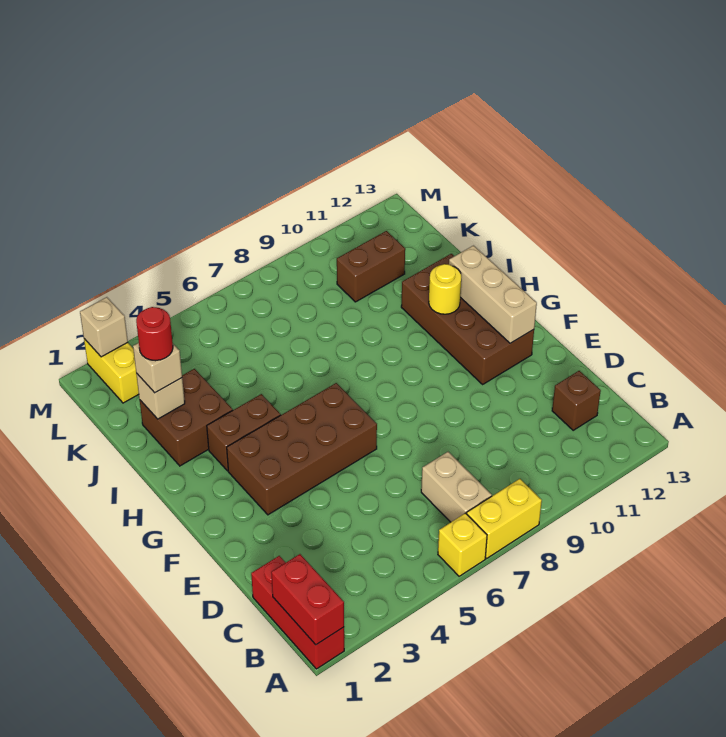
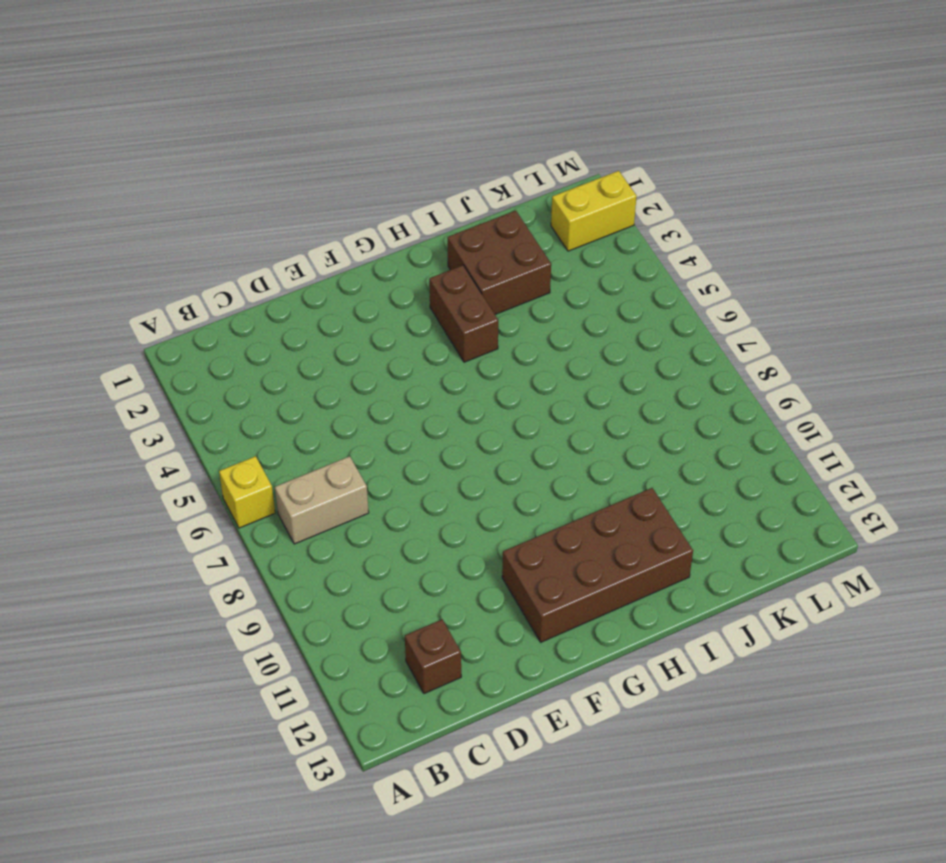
none -> red brick A1:C1 level 1
none -> yellow brick A7:A8 level 1
none -> brown brick F3:G6 level 1

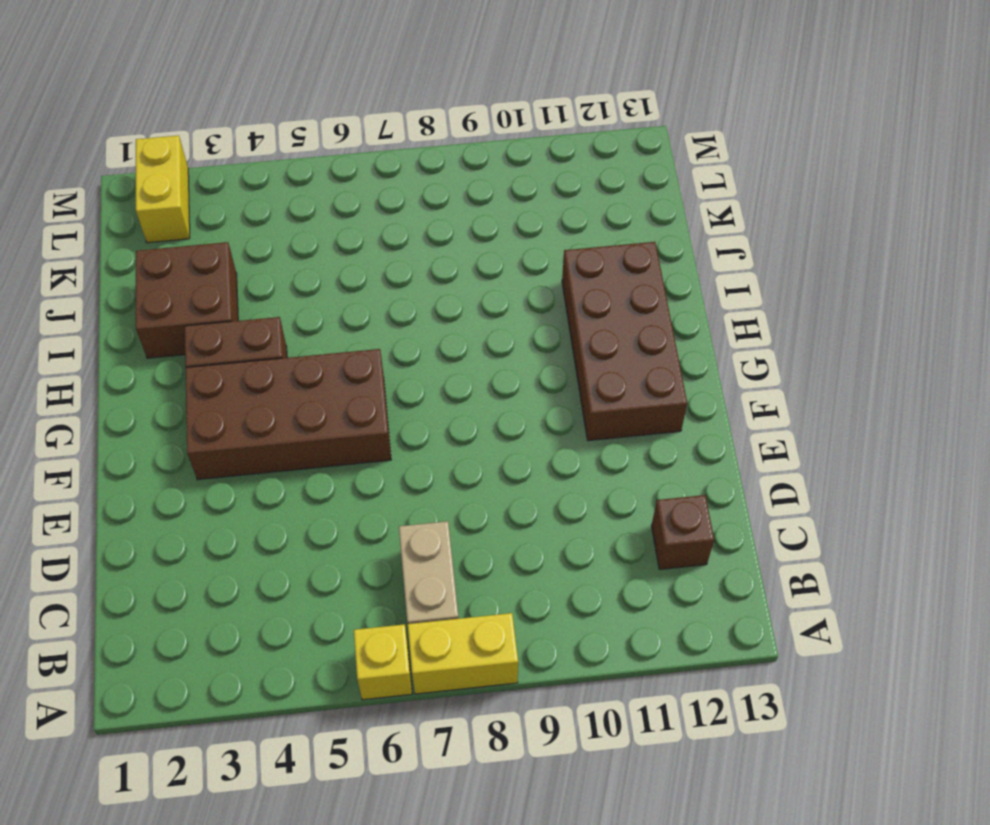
none -> red brick A1:C1 level 1
none -> brown brick K10:K11 level 1
none -> red brick A1:B1 level 2

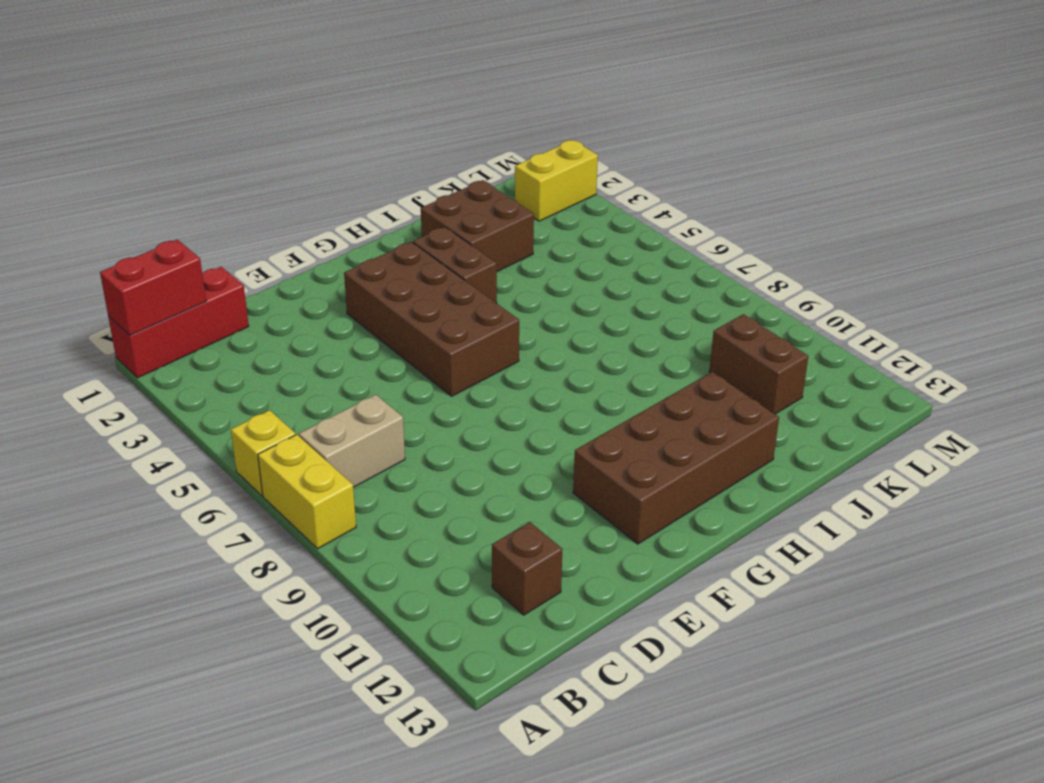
none -> tan brick F12:H12 level 2
none -> yellow round brick H11 level 2
none -> tan brick J2 level 2

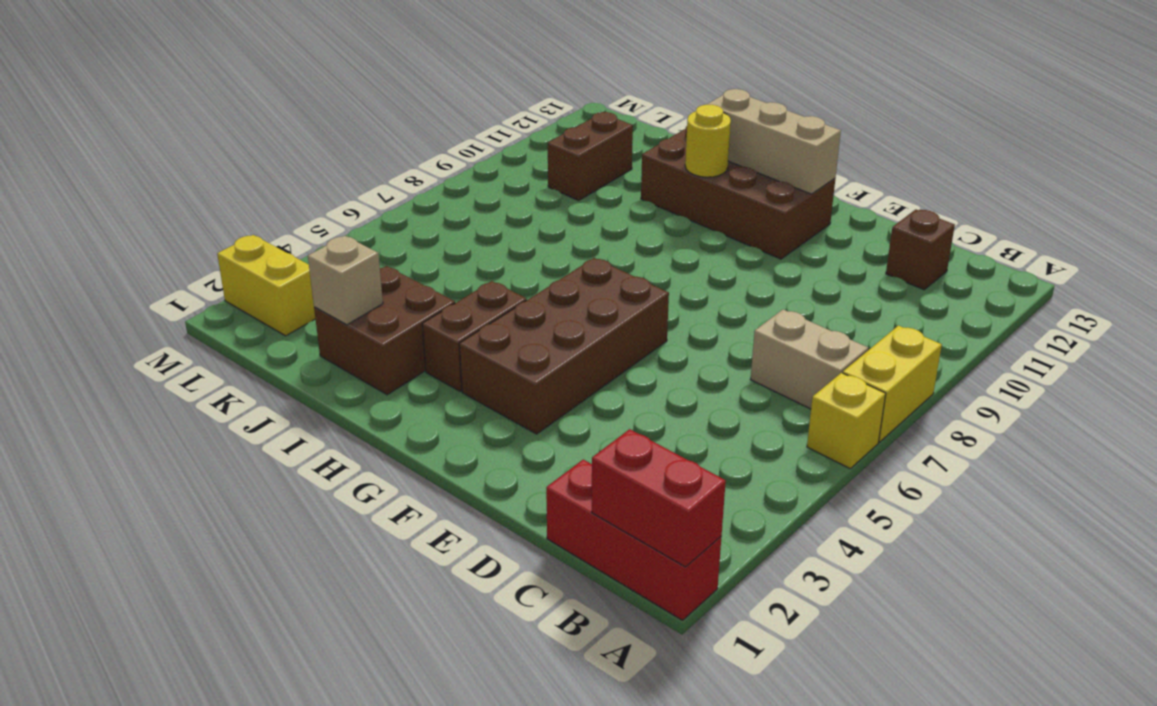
none -> tan brick M2 level 2
none -> tan brick J2 level 3
none -> red round brick J2 level 4

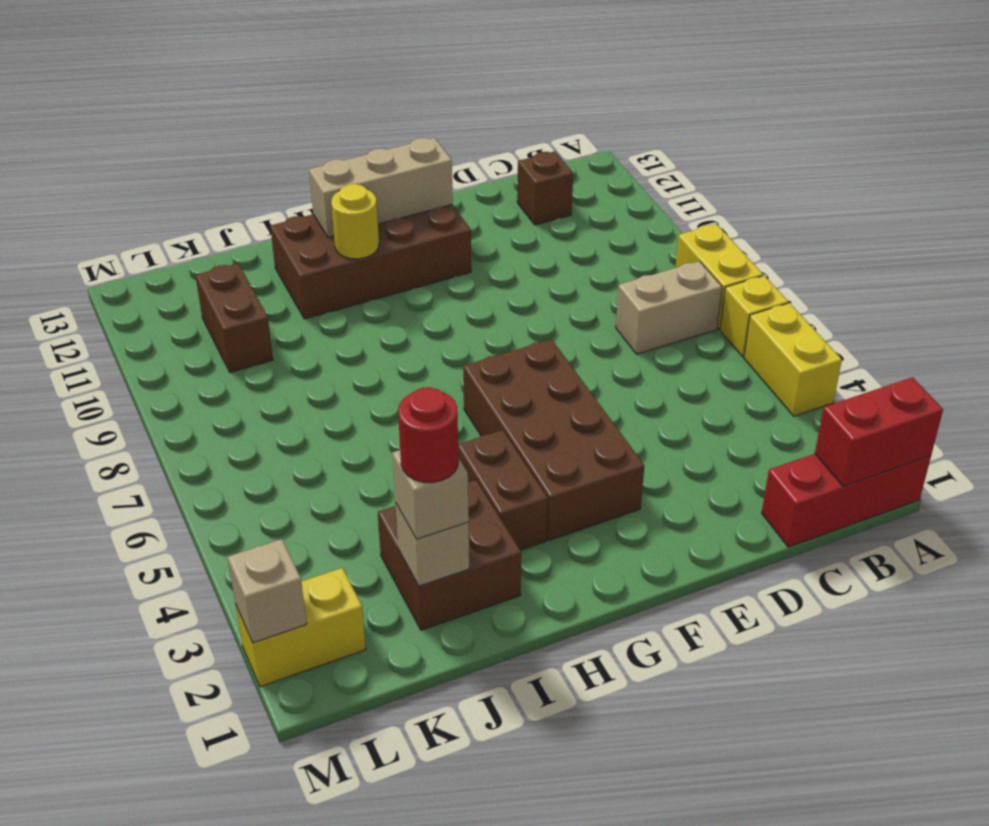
yellow brick A4:A5 level 1 -> none

